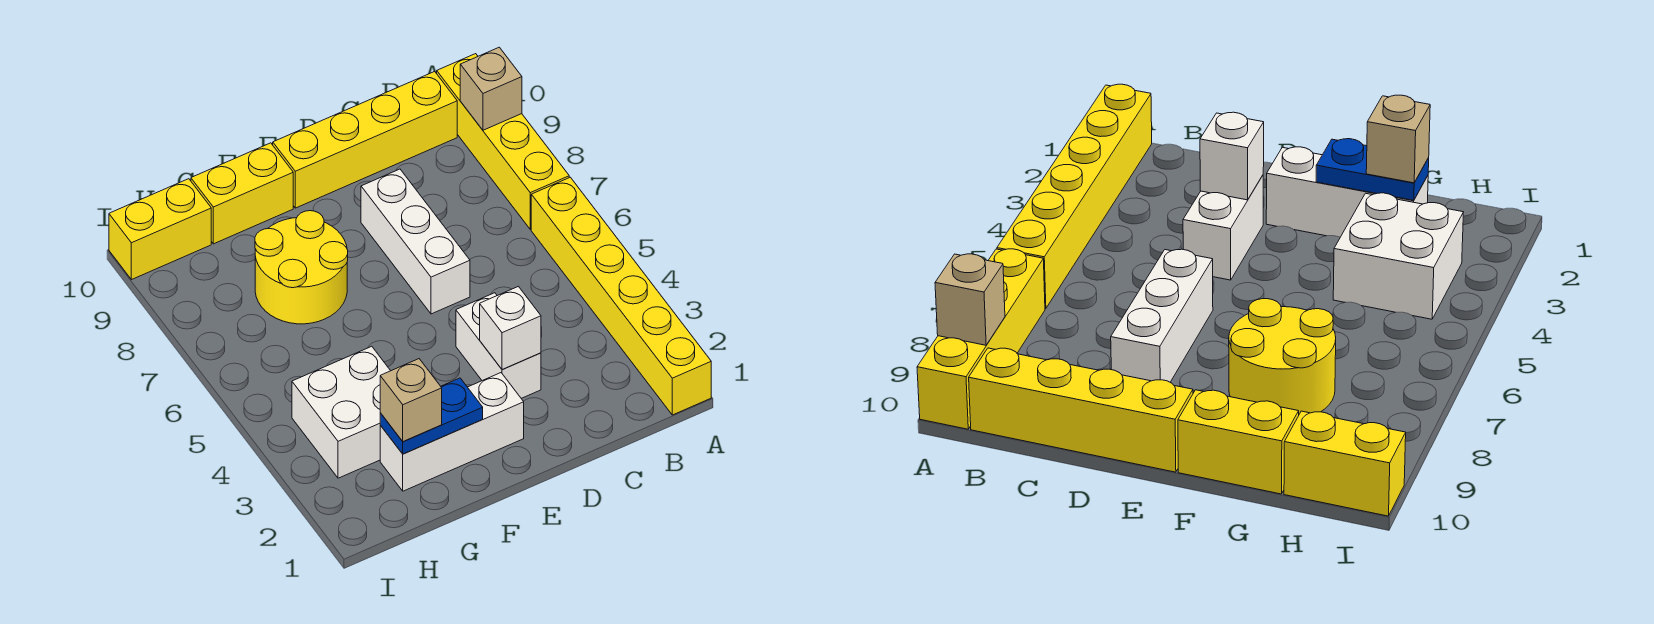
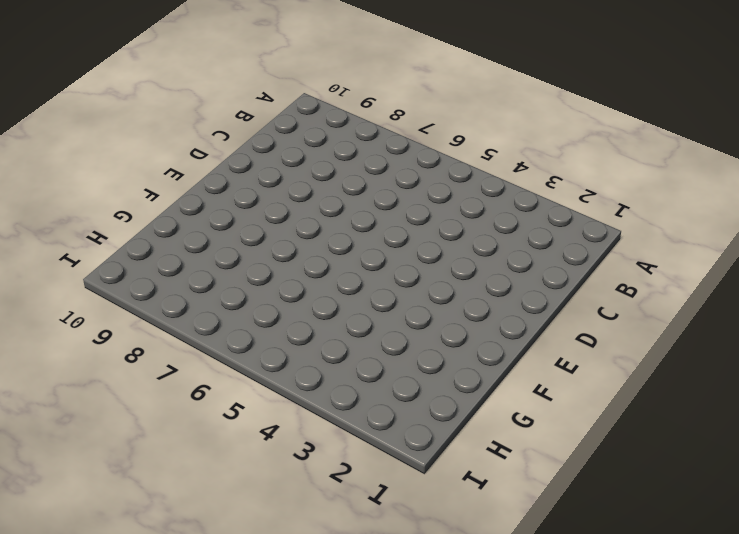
none -> yellow brick A1:A6 level 1
none -> yellow brick A7:A10 level 1
none -> yellow brick B10:E10 level 1

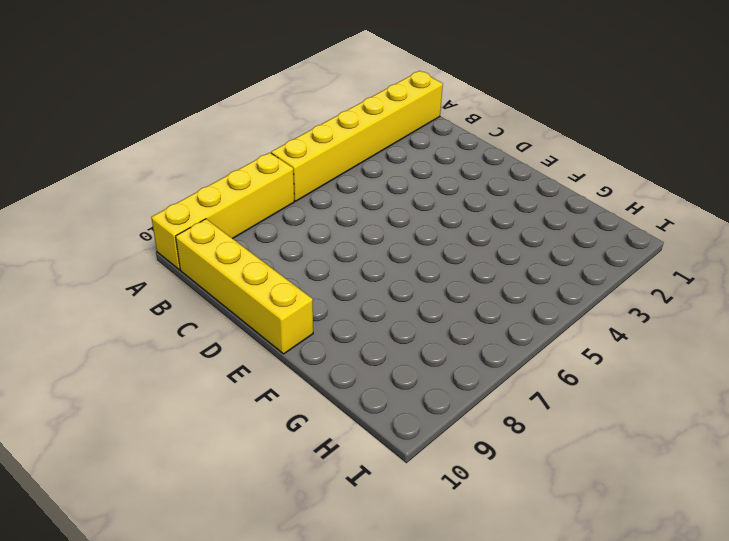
none -> white brick D3:D4 level 1
none -> white brick D6:D8 level 1
none -> white brick E2:G2 level 1

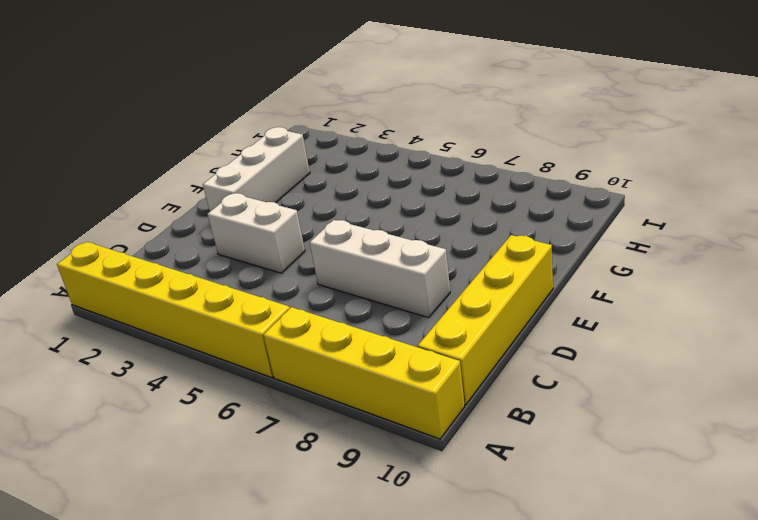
none -> yellow round brick F7:G8 level 1
none -> yellow brick F10:G10 level 1
none -> white brick G3:H4 level 1

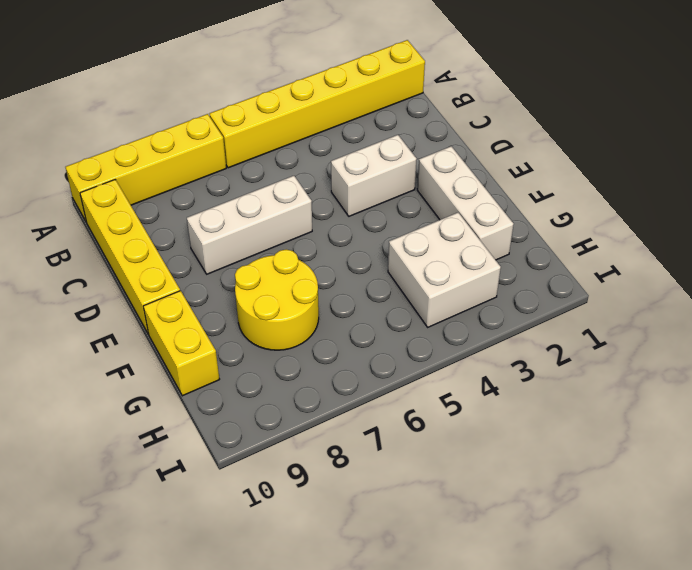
none -> yellow brick H10:I10 level 1
none -> tan brick A9 level 2
none -> white brick D3 level 2

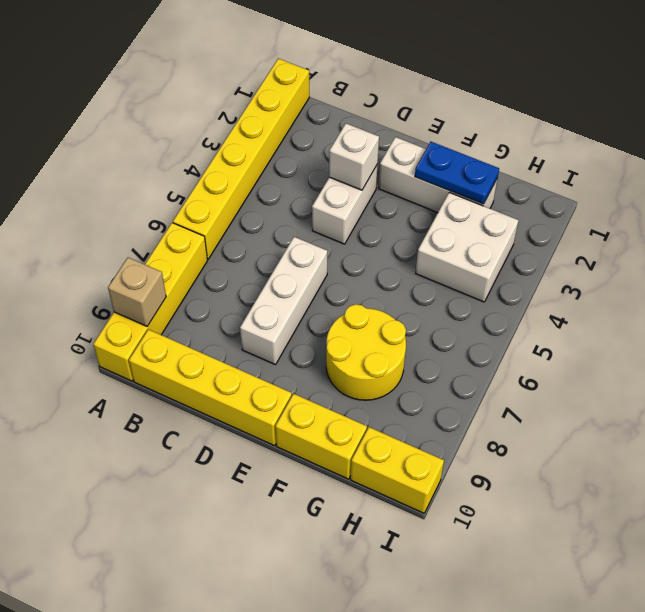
none -> tan brick G2 level 3

